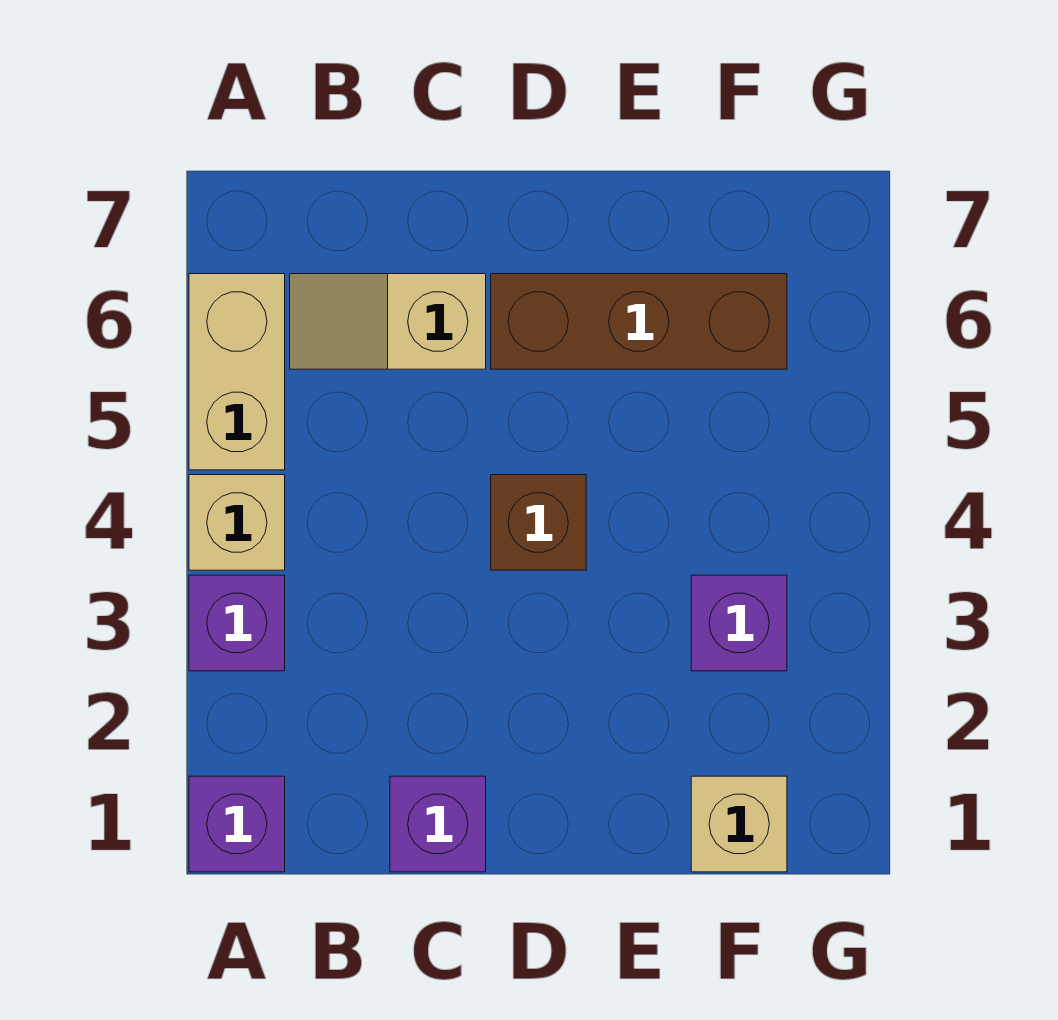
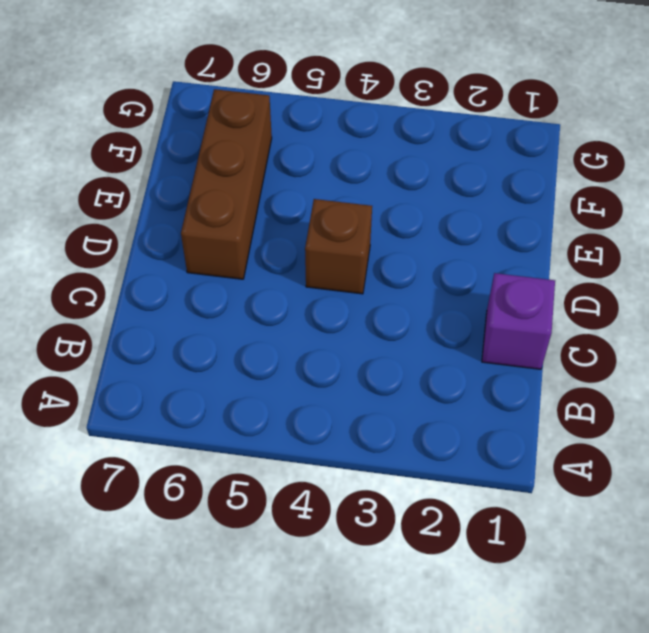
none -> purple brick A1 level 1
none -> purple brick A3 level 1

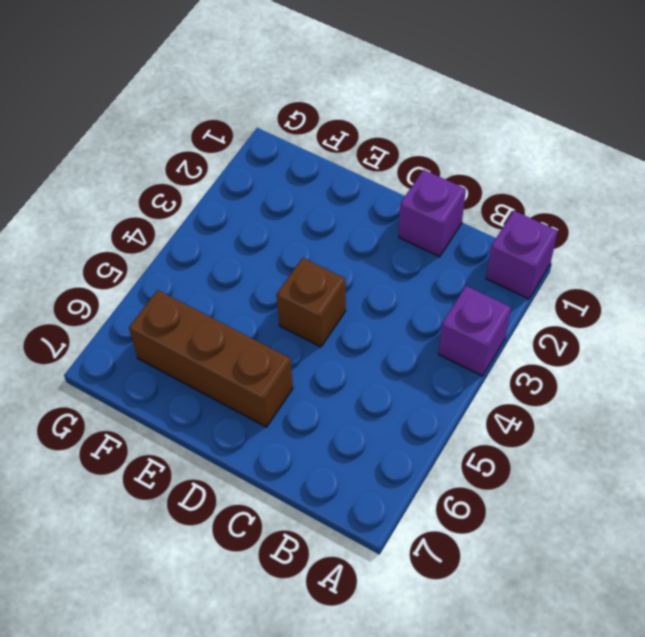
none -> tan brick A4 level 1
none -> tan brick A5:A6 level 1

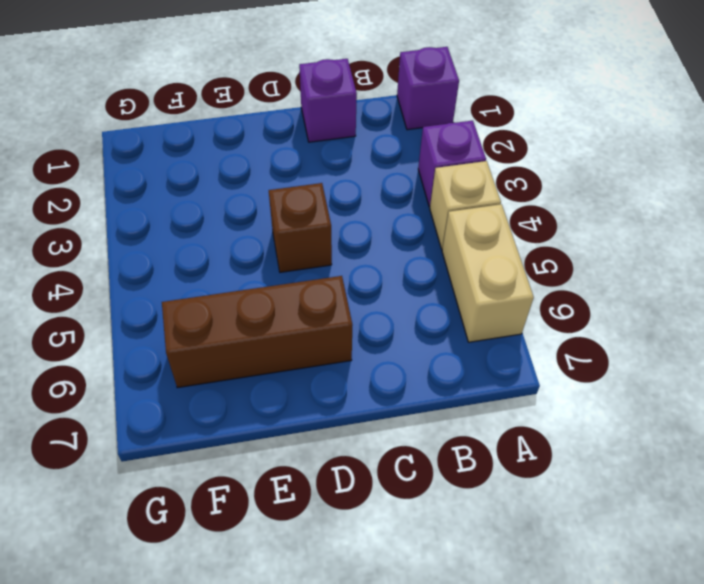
none -> tan slope B6:C6 level 1 top C
none -> tan brick F1 level 1

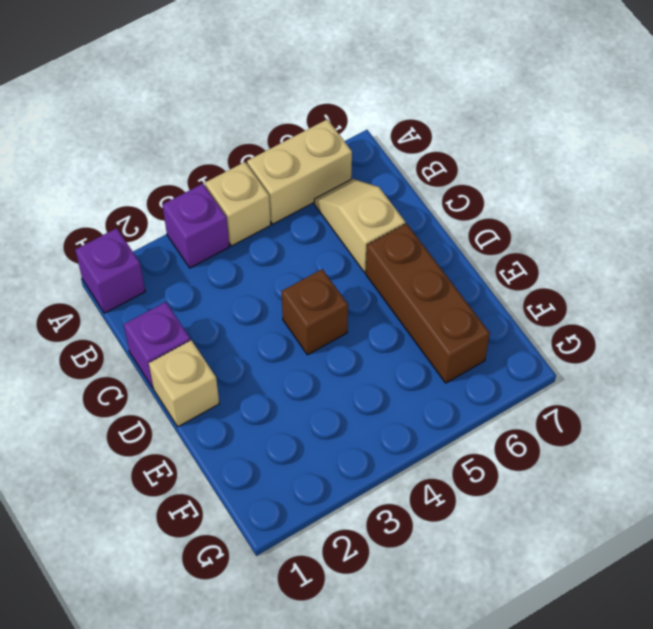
tan brick D1 level 1 -> tan brick F1 level 1
none -> purple brick F3 level 1

